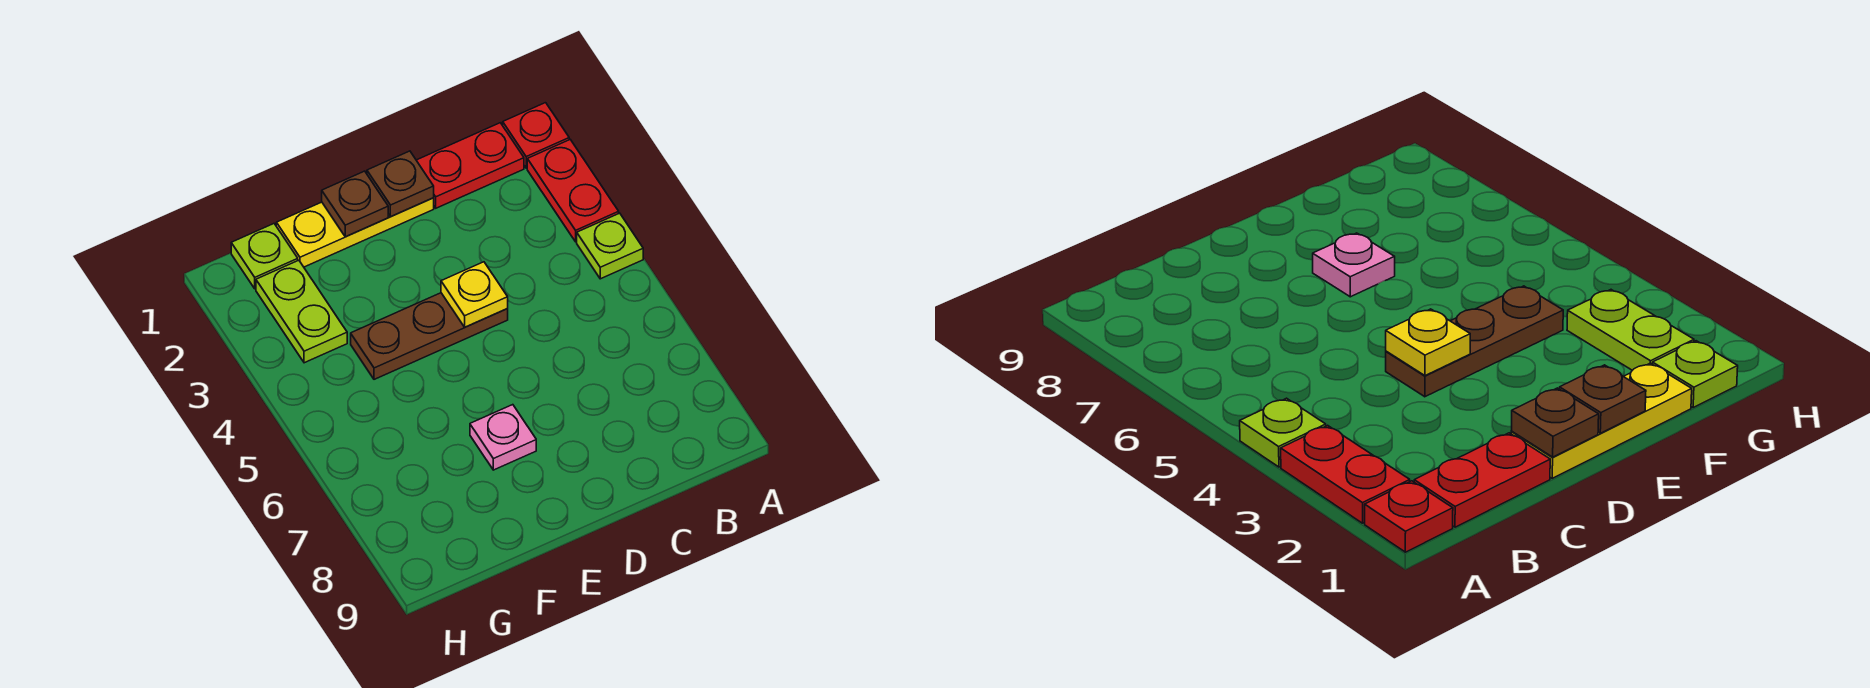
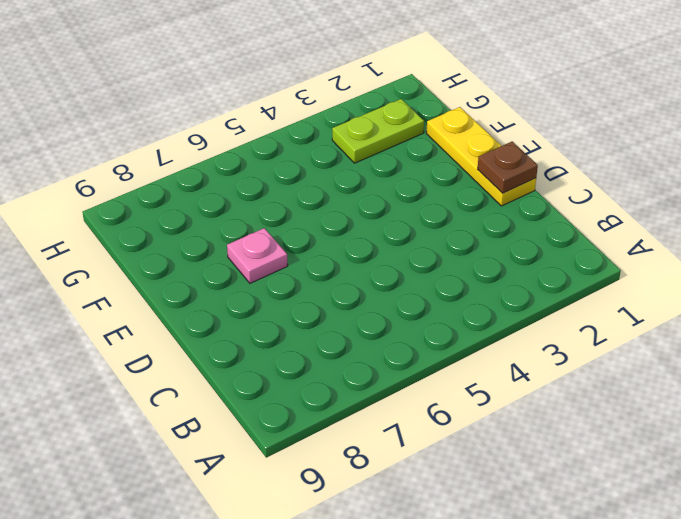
none -> red plate A1 level 1
none -> red plate A2:A3 level 1
none -> lime plate A4 level 1

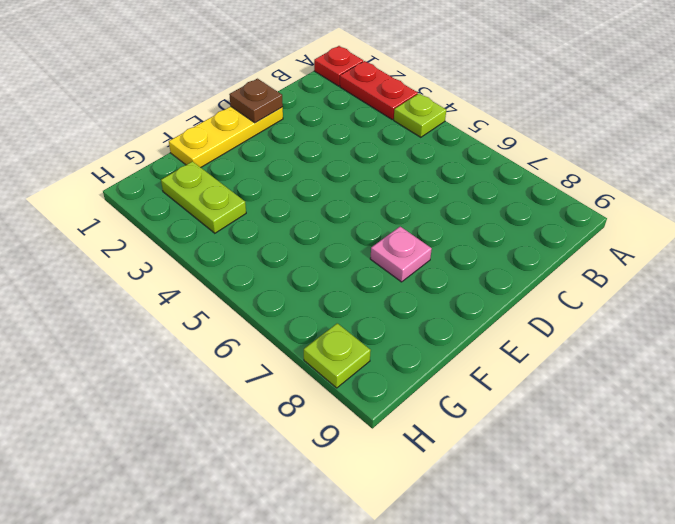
lime plate H8 level 1 -> lime plate G1 level 1
none -> red plate B1:C1 level 1
none -> brown plate D4:F4 level 1
none -> yellow plate D4 level 2

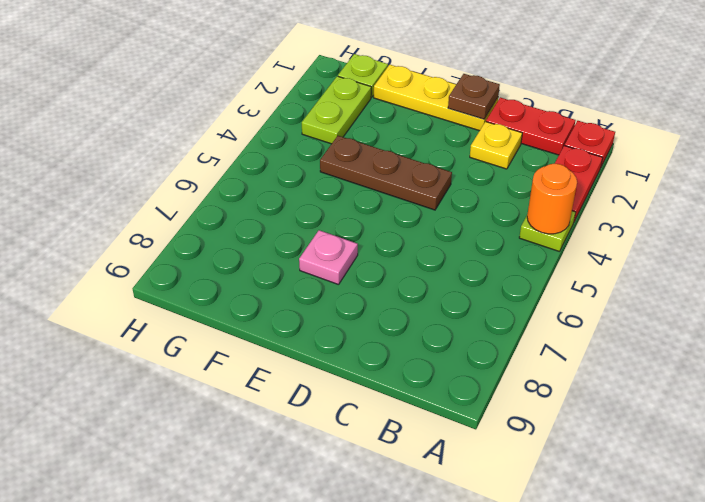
orange round brick A4 level 2 -> none
yellow plate C2 level 1 -> yellow plate D4 level 2
none -> brown plate E1 level 2

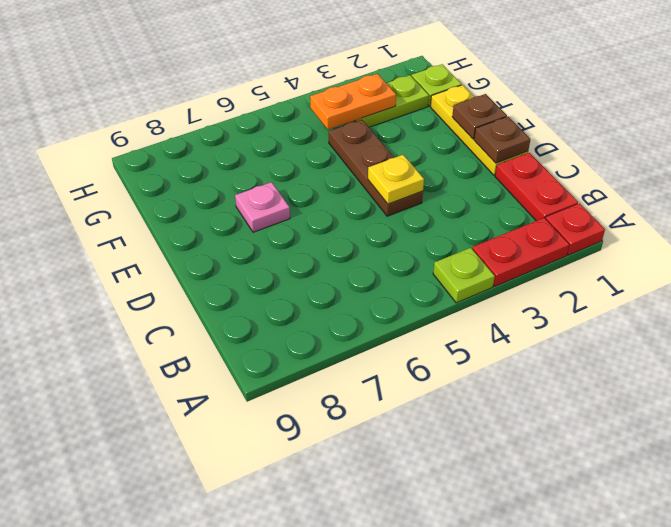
orange plate G3:G4 level 2 -> none

